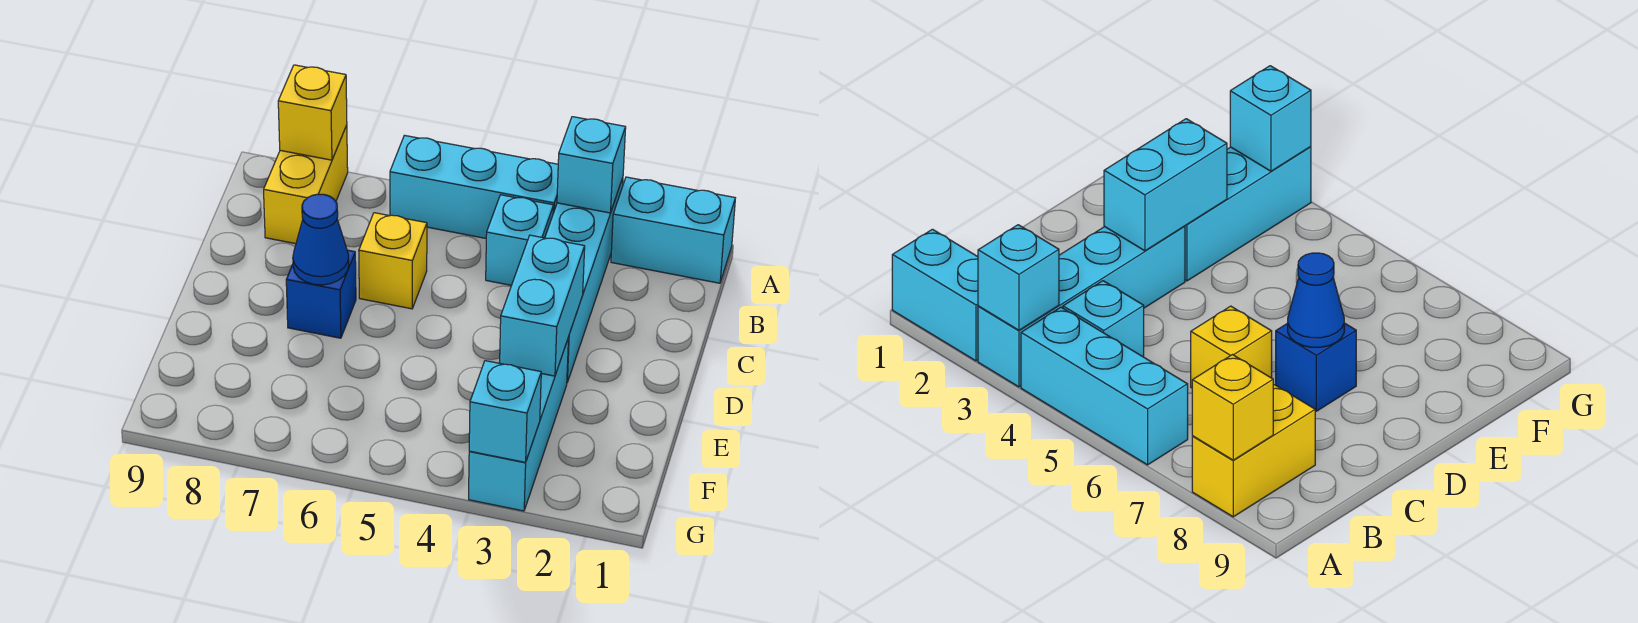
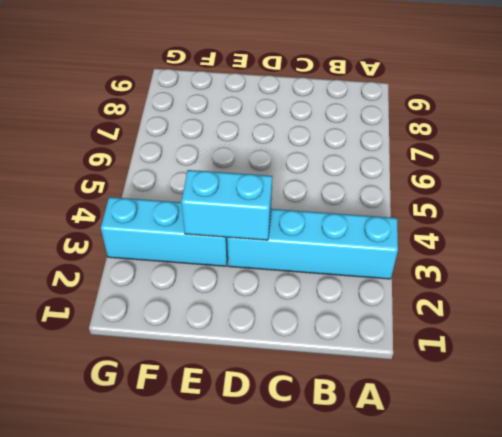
none -> cyan brick A1:A2 level 1
none -> cyan brick A4:A6 level 1
none -> yellow brick A8:B8 level 1

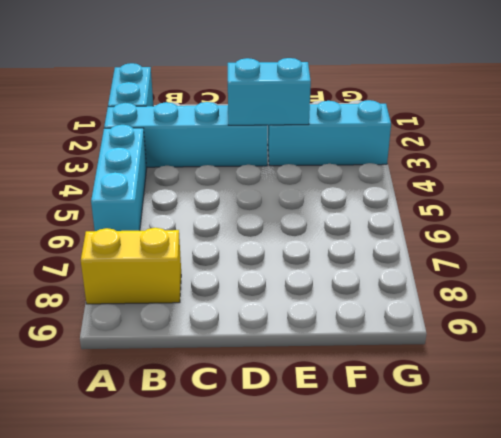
none -> cyan brick B4 level 1
none -> yellow brick C6 level 1
none -> blue brick D7 level 1

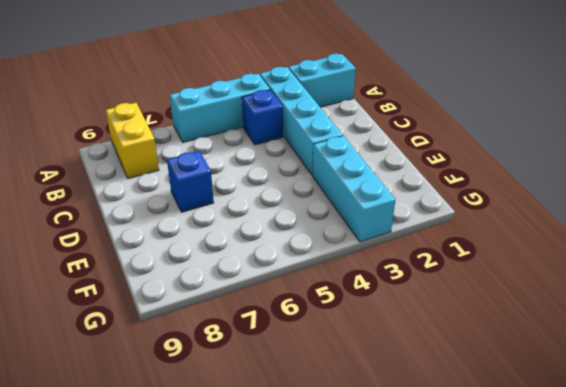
blue brick B4 level 1 -> cyan brick B4 level 1
none -> yellow brick C6 level 1
none -> cyan brick A3 level 2
none -> yellow brick A8 level 2

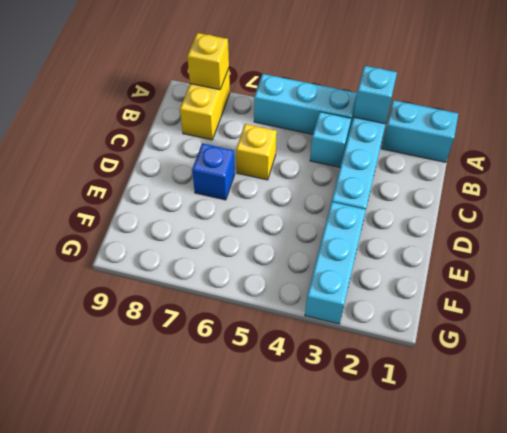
none -> cyan brick D3:E3 level 2
none -> blue cone D7 level 2
none -> cyan brick G3 level 2

